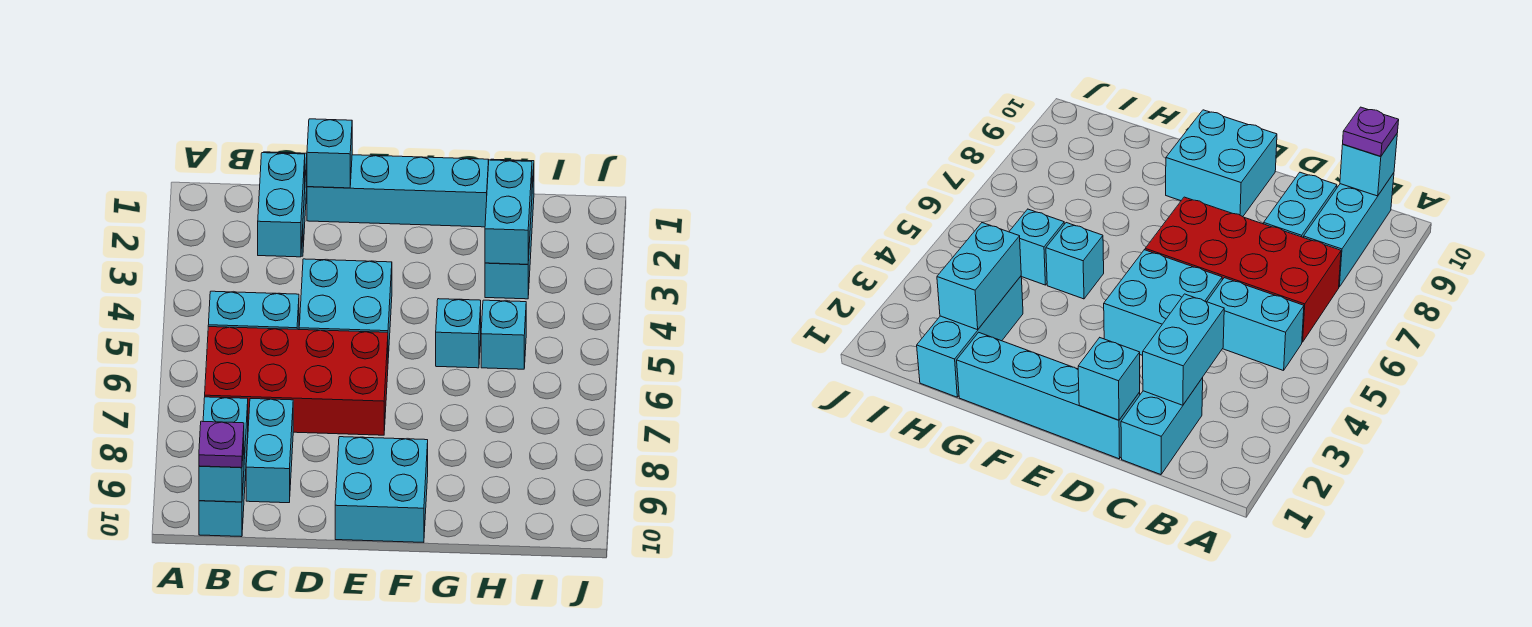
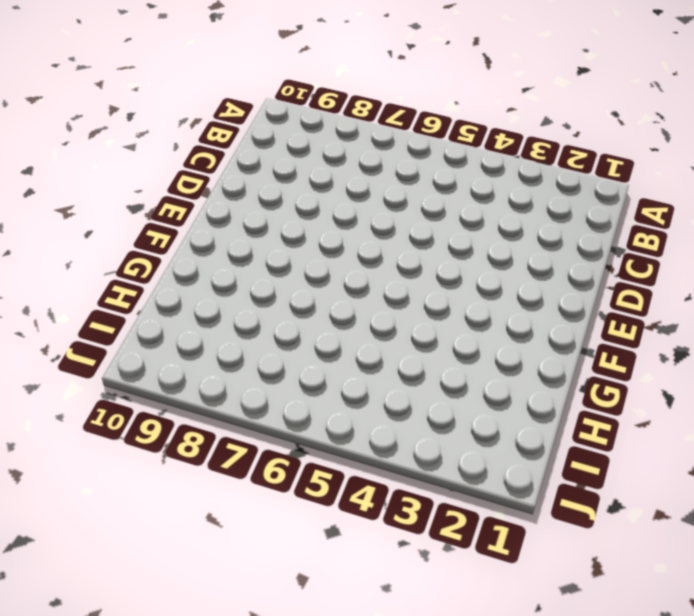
none -> cyan brick B5:C5 level 1
none -> red brick B6:E7 level 1
none -> cyan brick B8:B10 level 1

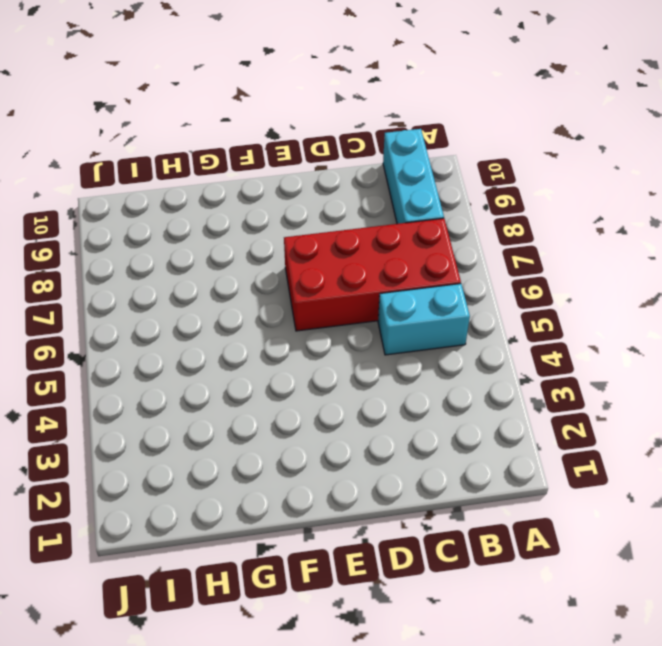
none -> cyan brick C1:C2 level 1
none -> cyan brick C8:C9 level 1
none -> cyan brick D1:G1 level 1

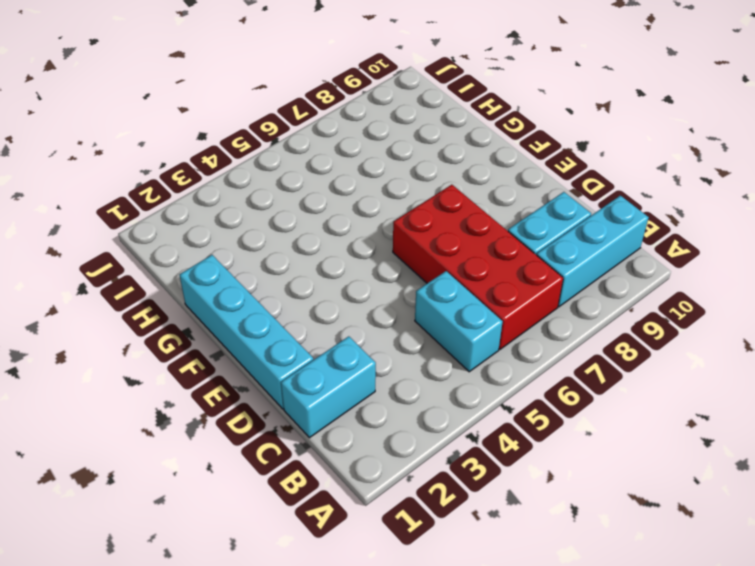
none -> cyan brick D4:E5 level 1
none -> cyan brick E9:F10 level 1
none -> cyan brick G5 level 1

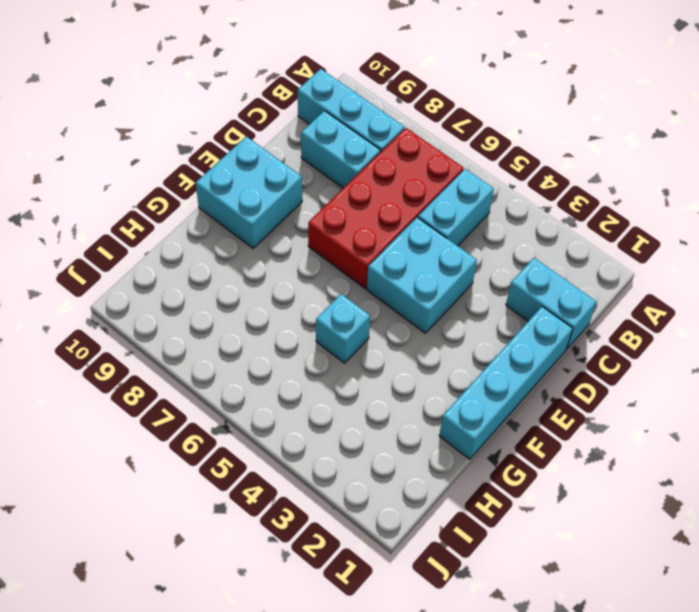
none -> cyan brick H1:H3 level 1
none -> cyan brick H5 level 1
none -> cyan brick B10 level 2

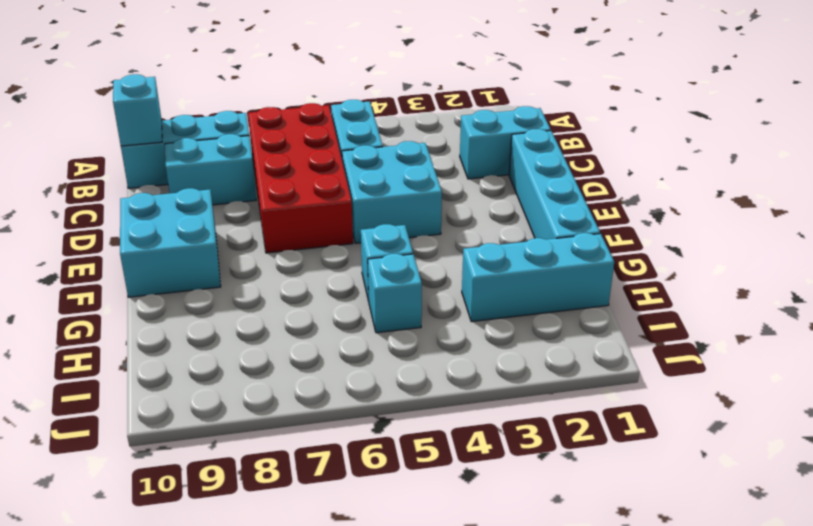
none -> cyan brick C2:C3 level 2
none -> cyan brick D1 level 2
none -> cyan brick H2:H3 level 2

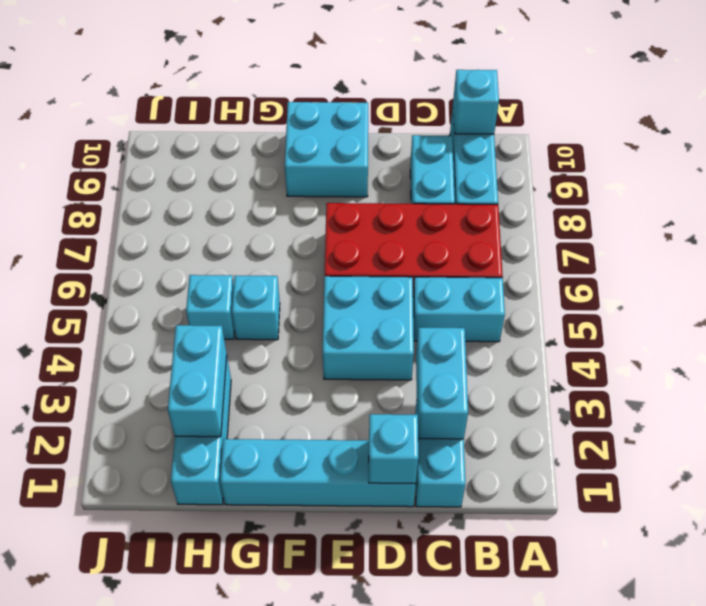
none -> purple plate B10 level 3

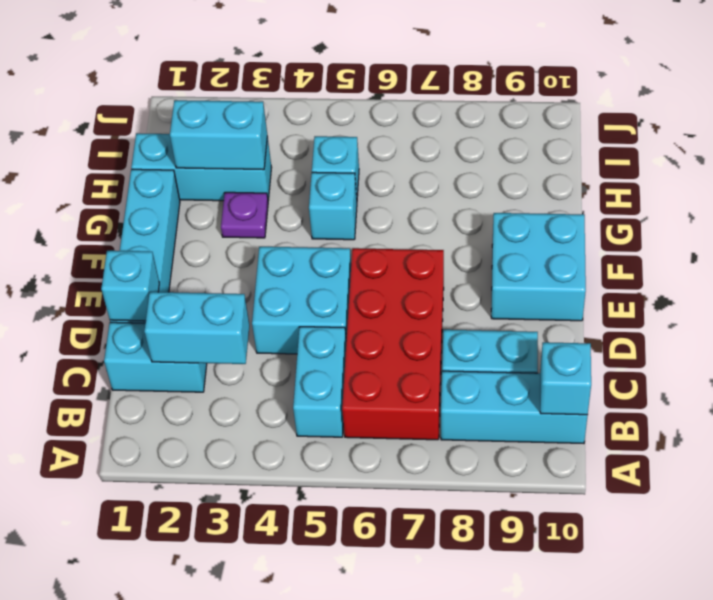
purple plate G3 level 1 -> purple plate B10 level 3

